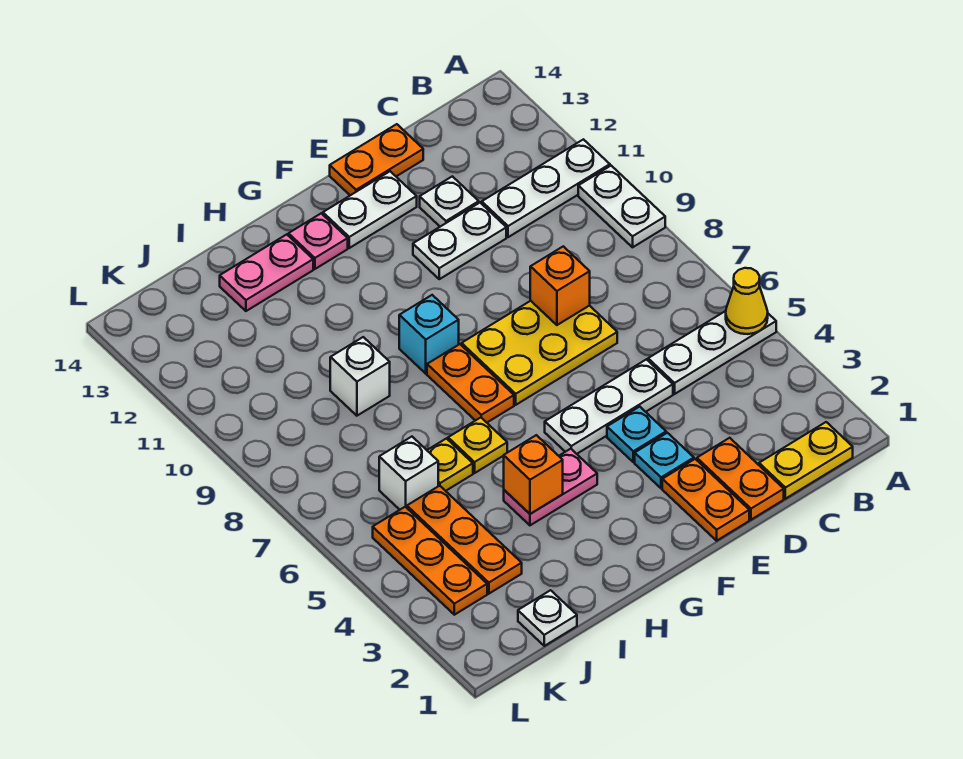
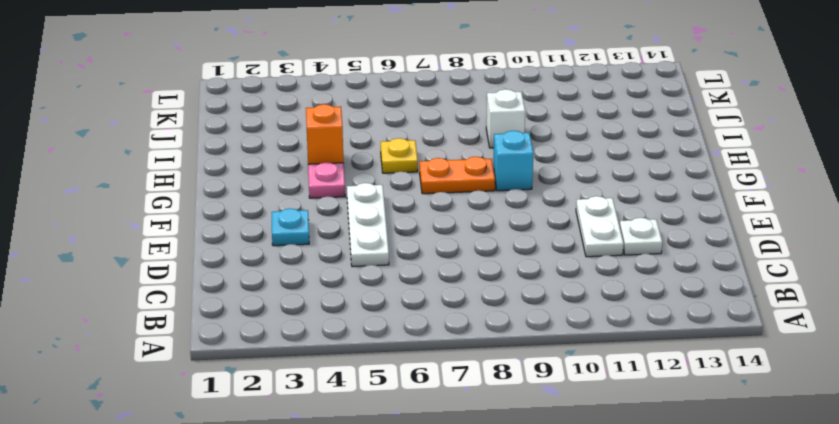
none -> white plate A5:C5 level 1
none -> white plate A9:A10 level 1
none -> white plate A11:C11 level 1

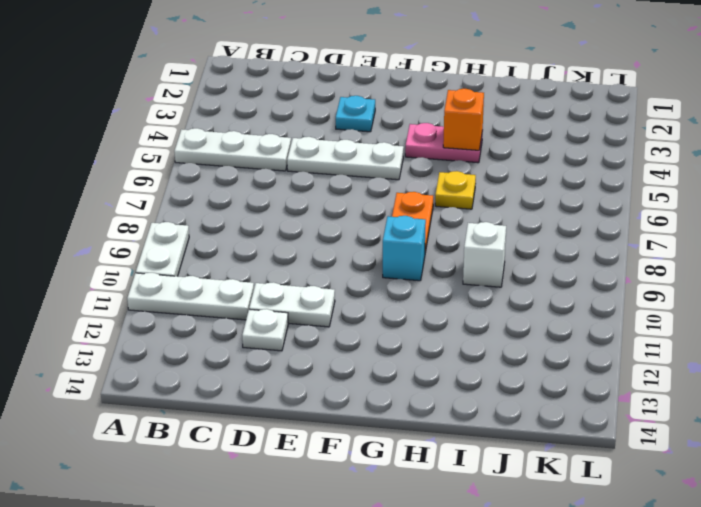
none -> yellow plate B1:C1 level 1
none -> orange plate D1:D2 level 1
none -> yellow plate D7:F8 level 1

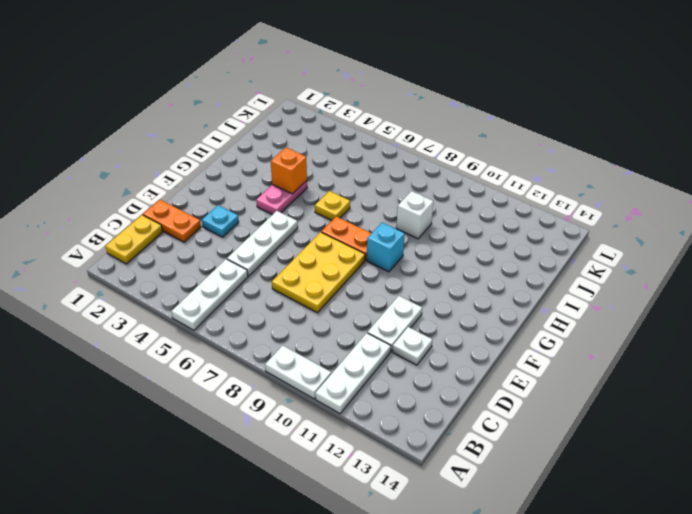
none -> orange plate D14:E14 level 1
none -> orange plate E1:E2 level 1
none -> cyan plate E4 level 1

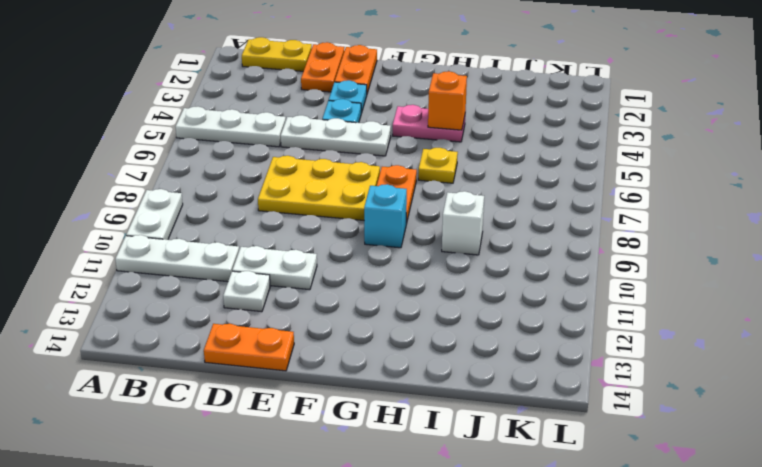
none -> white plate E13:F13 level 1
none -> pink plate G13 level 1
none -> pink plate H13:I13 level 1

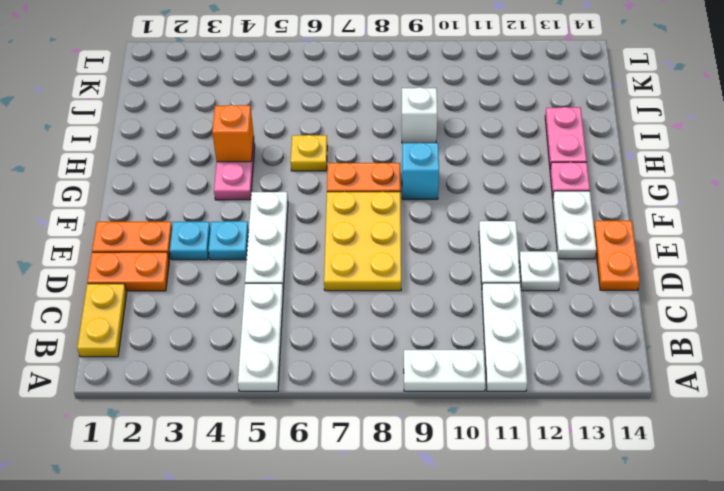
none -> yellow plate I6 level 1
none -> white plate J1 level 1
none -> orange plate J3:J5 level 1

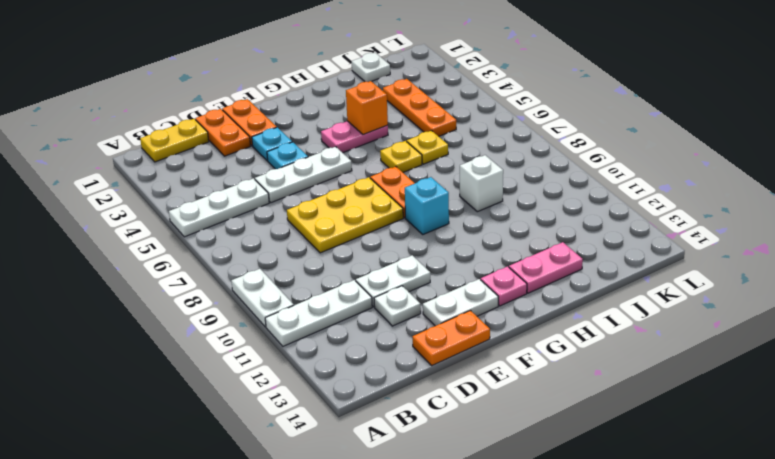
none -> white brick J6 level 1
none -> orange plate K3:K5 level 1
none -> yellow cone A5 level 2

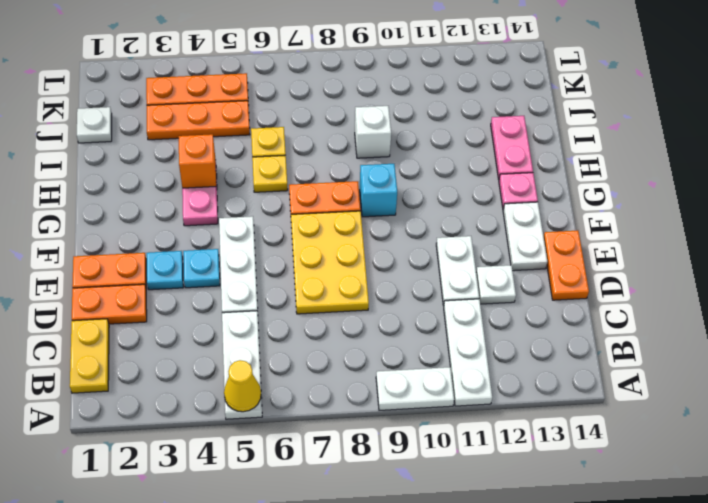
none -> white brick J6 level 1
none -> orange brick D8 level 2

